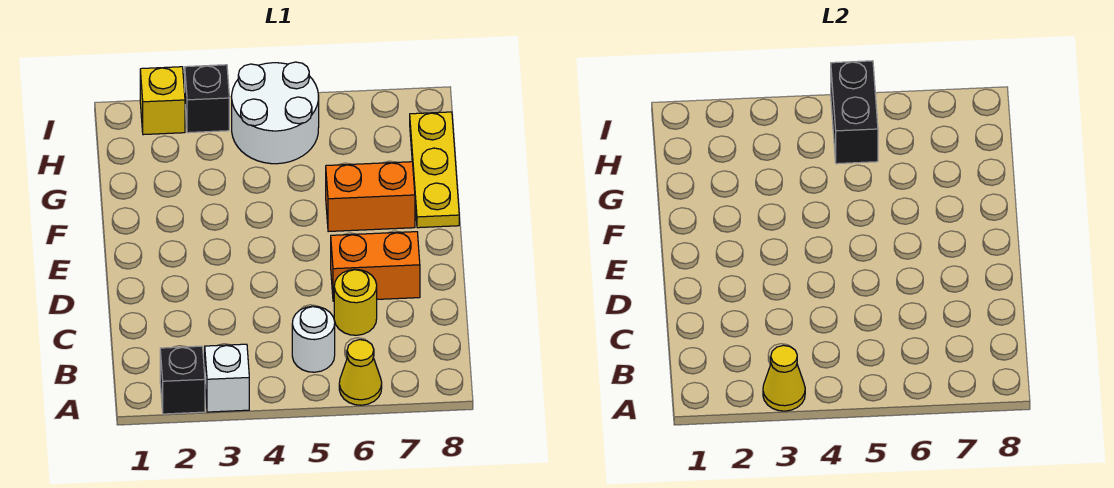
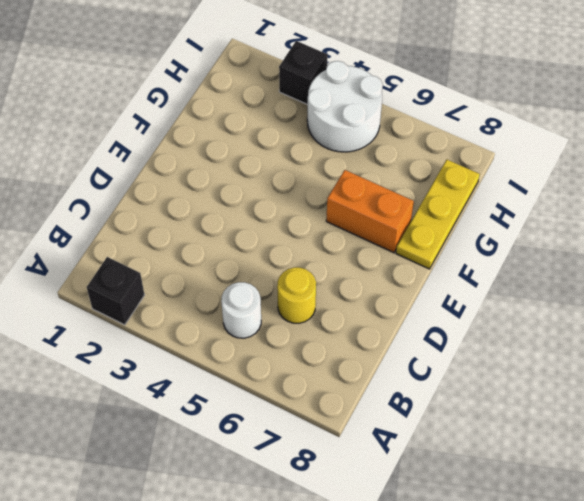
none -> white brick A3 level 1
none -> yellow cone A6 level 1
none -> orange brick D6:D7 level 1

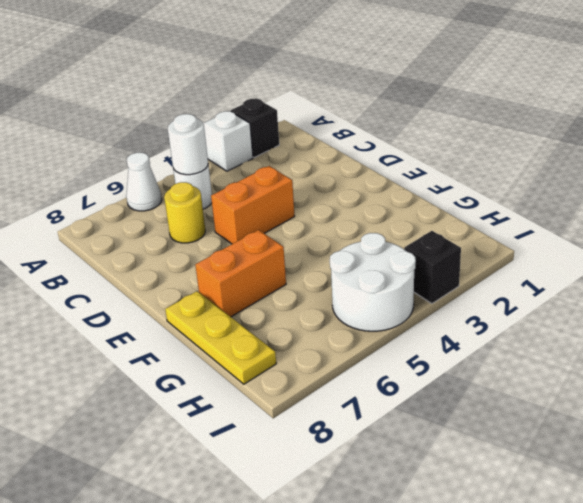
white cone A6 level 1 -> yellow cone A6 level 1
white round brick B5 level 2 -> none
orange brick D4:D5 level 1 -> orange brick D6:D7 level 1
none -> yellow brick I2 level 1
none -> yellow cone A3 level 2
none -> black brick H5:I5 level 2

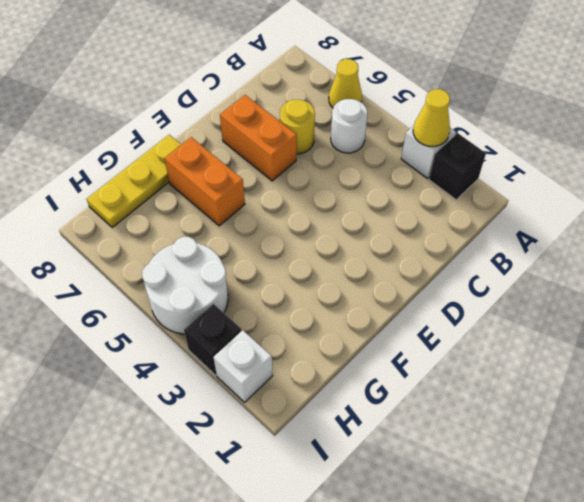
white brick I2 level 1 -> yellow brick I2 level 1
none -> black brick H5:I5 level 2

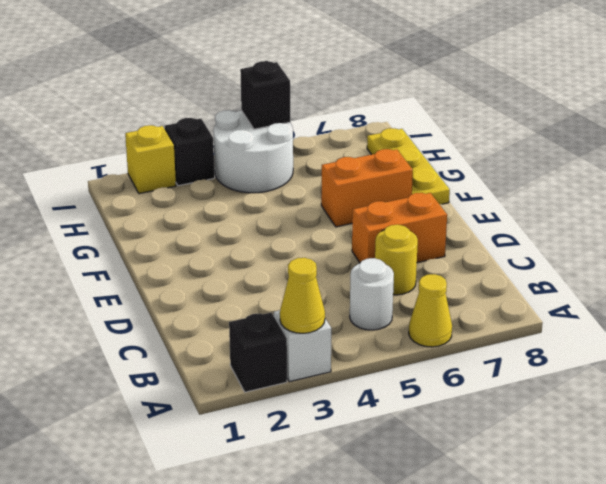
black brick I5 level 2 -> black brick H5:I5 level 2

